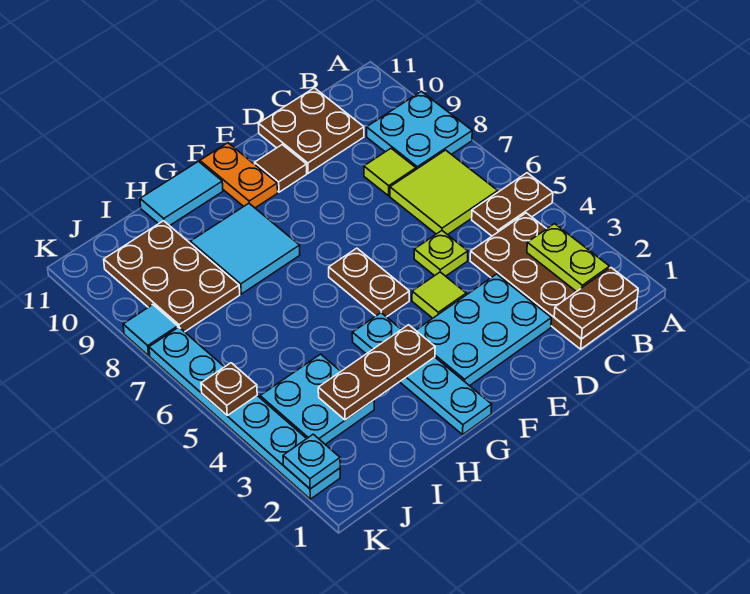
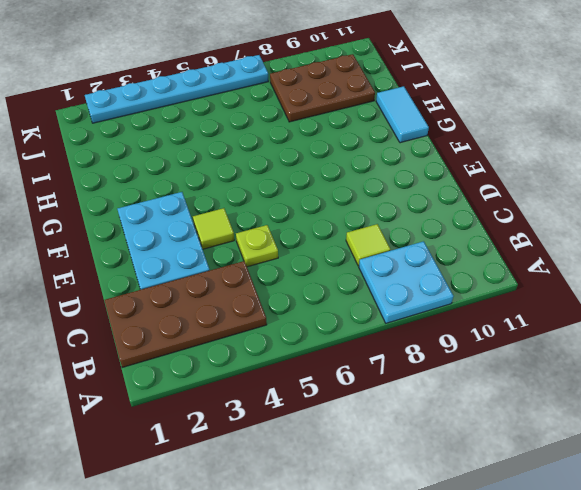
none -> brown plate A5:B5 level 1
none -> lime tile B6:C7 level 1
none -> brown plate C10:D11 level 1

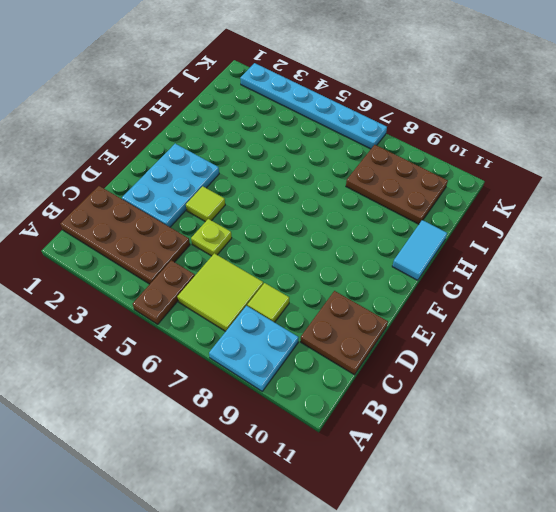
none -> brown tile E10 level 1
none -> brown plate F5:F6 level 1
none -> orange plate F10:F11 level 1

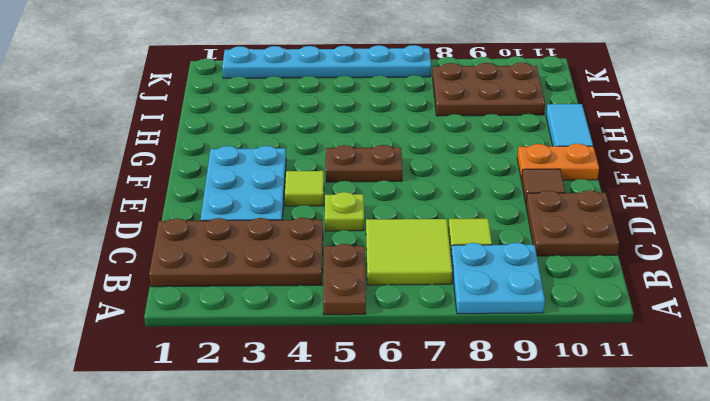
none -> cyan plate G1:G4 level 1
none -> cyan tile G8:H9 level 1
none -> cyan plate I3:J4 level 1

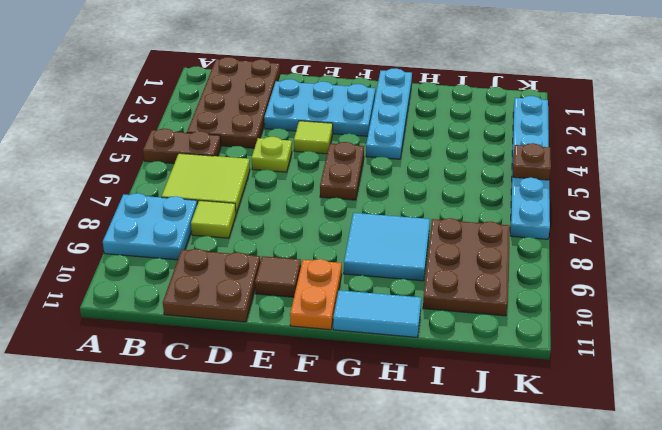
none -> cyan plate I3:J4 level 1
none -> cyan tile K8 level 1
none -> brown plate B1:C1 level 2

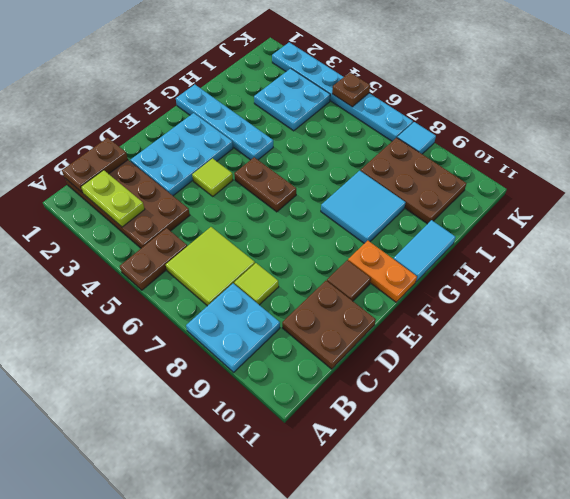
none -> lime plate D5 level 1
none -> brown plate G3:I3 level 2
none -> cyan plate K2 level 2

